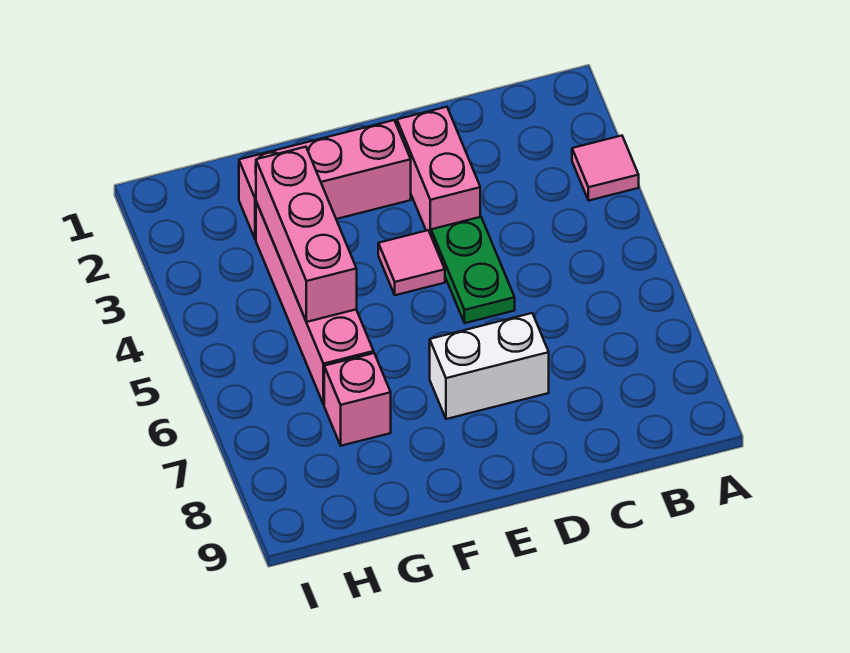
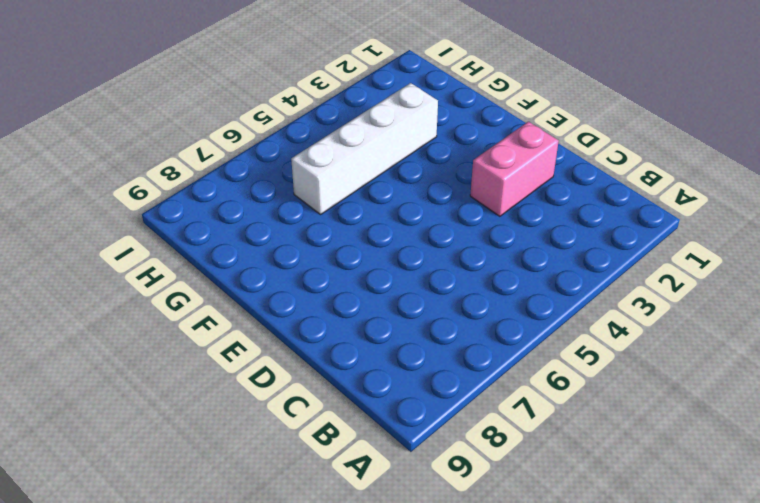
white brick G3:G6 level 1 -> pink brick G3:G6 level 1
none -> pink tile A3 level 1
none -> green plate D4:D5 level 1

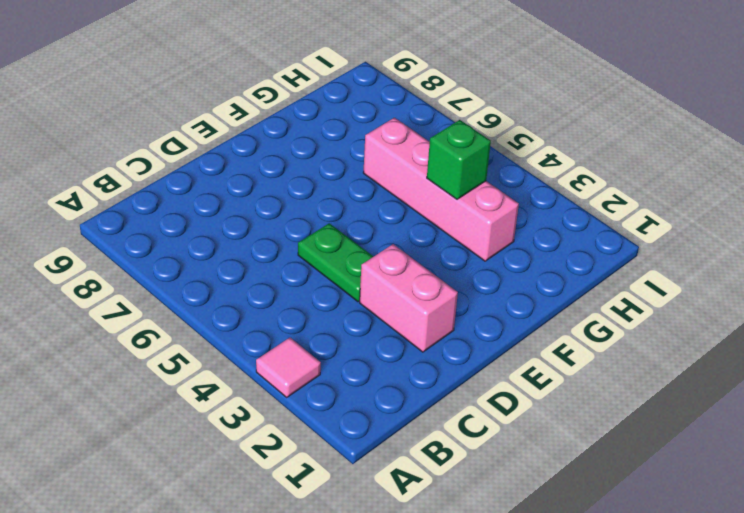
green brick G4 level 2 -> pink brick G3:G5 level 2
none -> white brick D7:E7 level 1
none -> pink brick E2:G2 level 1

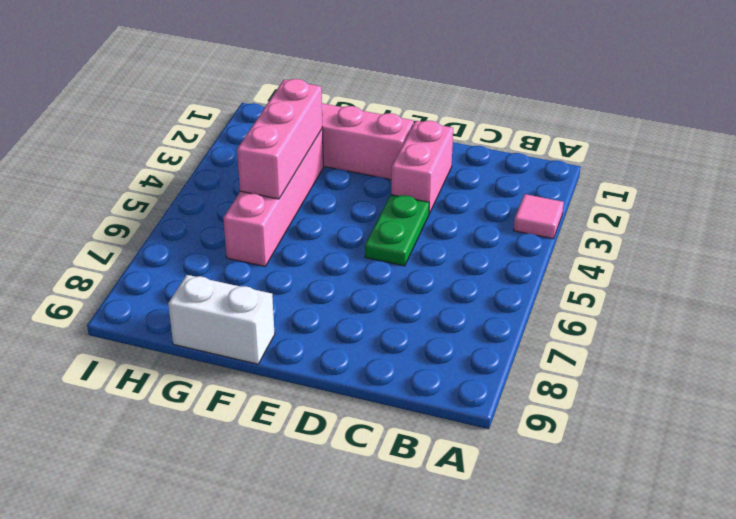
white brick F9:G9 level 1 -> white brick D7:E7 level 1
none -> pink tile E4 level 1
none -> pink brick G7 level 1

